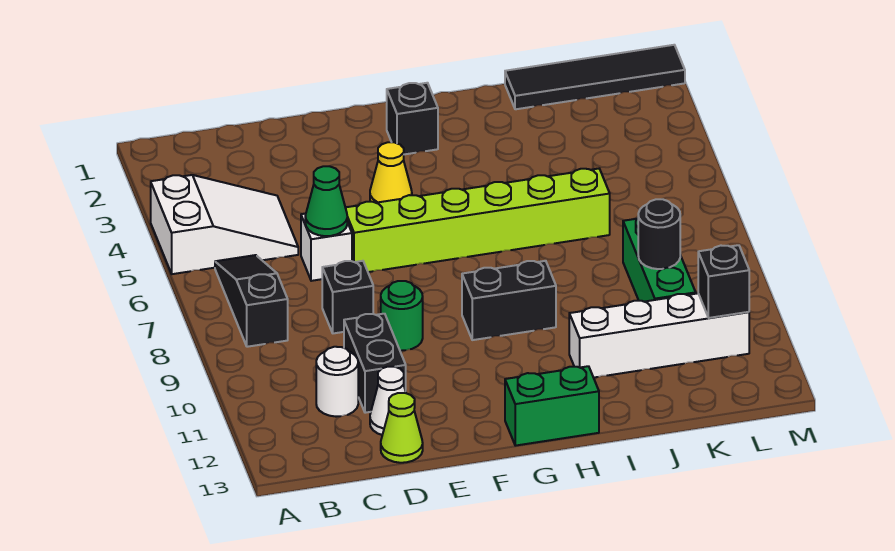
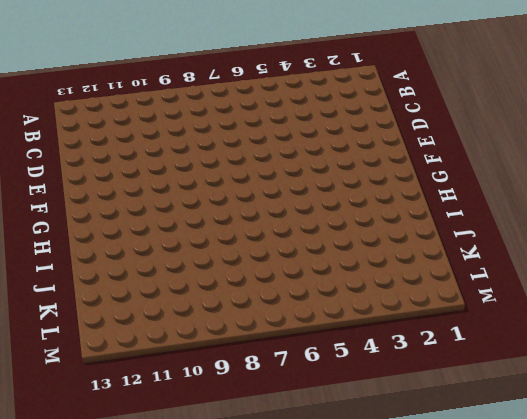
none -> white slope A4:C5 level 1 top A
none -> black slope B6:B8 level 1 top 8
none -> white round brick C11 level 1

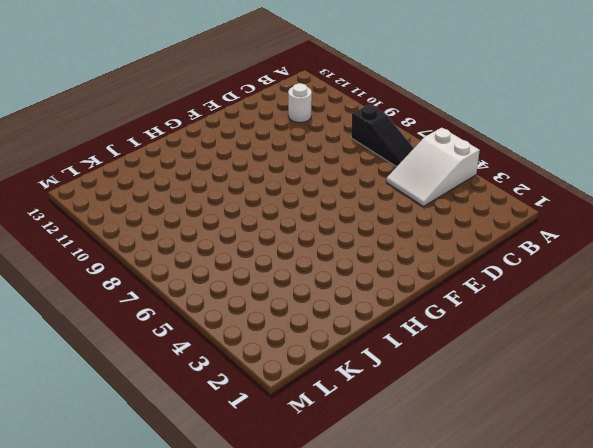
none -> white brick D6 level 1
none -> black brick D8 level 1
none -> black brick D10:D11 level 1

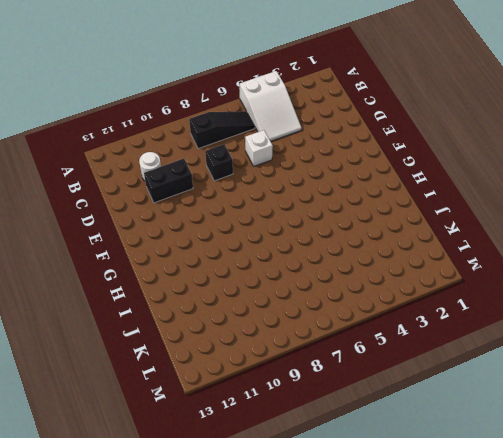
none -> white cone D12 level 1
none -> lime cone D13 level 1
none -> lime brick E6:J6 level 1

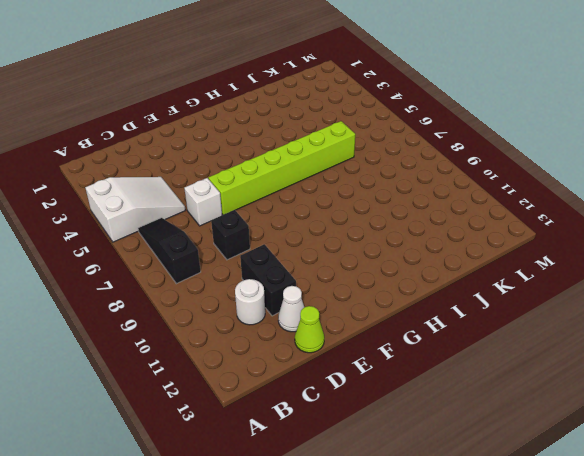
none -> green round brick E9 level 1
none -> yellow cone F4 level 1
none -> black brick G2 level 1

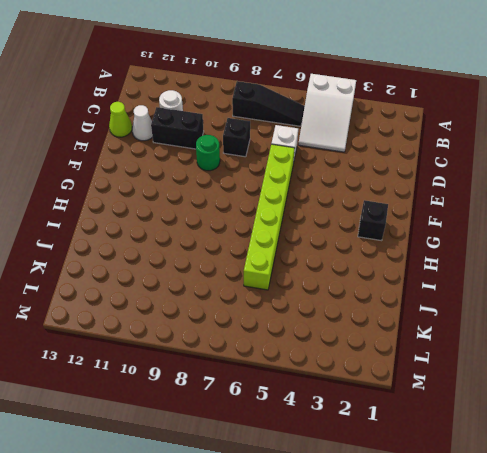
none -> yellow cone F4 level 1
none -> black brick G9:H9 level 1
none -> green brick G13:H13 level 1

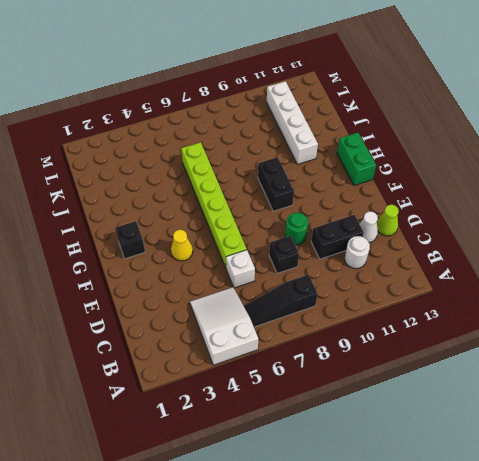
none -> black tile J1:M1 level 1
none -> green brick K8:K10 level 1
none -> green cone D6 level 2

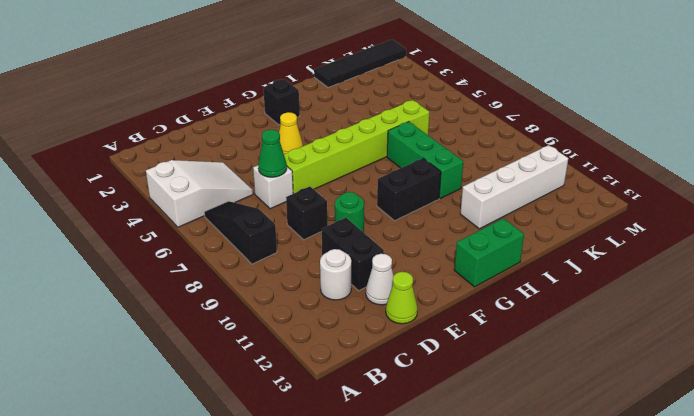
green brick I7:I9 level 1 -> green brick K8:K10 level 1
none -> black round brick K9 level 2
none -> black brick L11 level 2

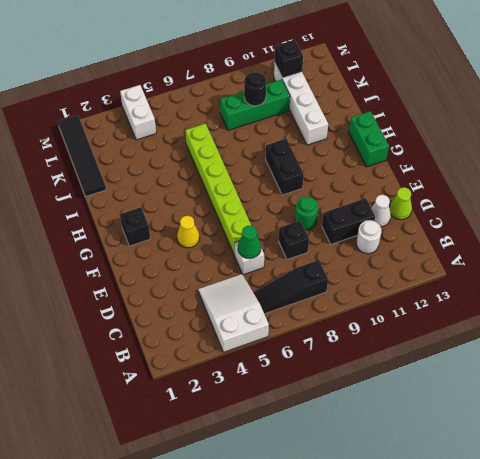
white brick L4:M4 level 1 -> none

